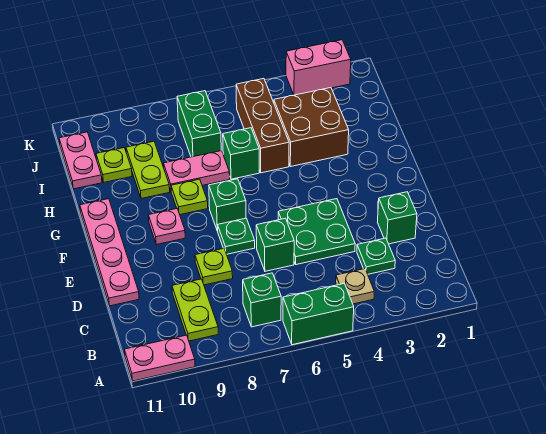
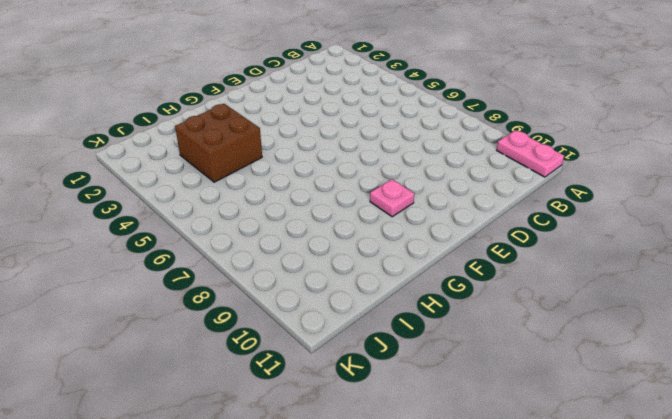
none -> green brick A5:A6 level 1
none -> tan plate B4 level 1
none -> green brick B7 level 1

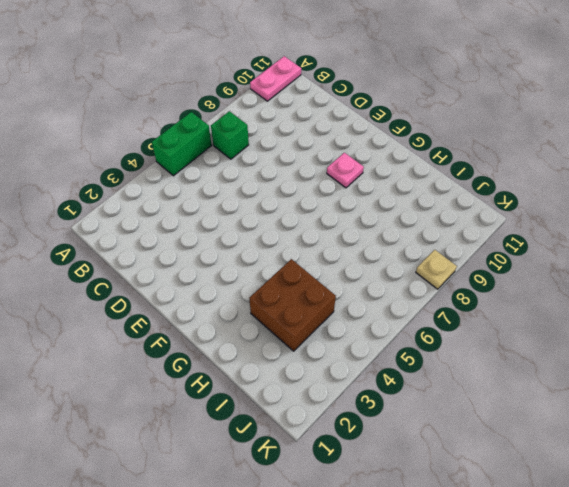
tan plate K8 level 1 -> tan plate B4 level 1
none -> lime plate B9:C9 level 1
none -> green plate C3 level 1
none -> green brick D2 level 1

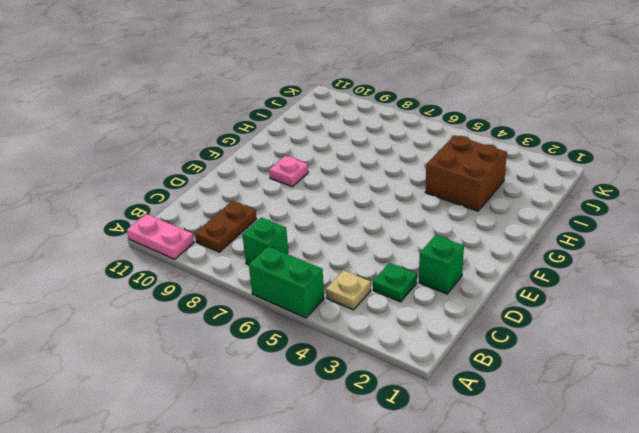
brown plate B9:C9 level 1 -> lime plate B9:C9 level 1
none -> green plate D4:E5 level 1
none -> green brick D6 level 1
none -> lime plate D8 level 1

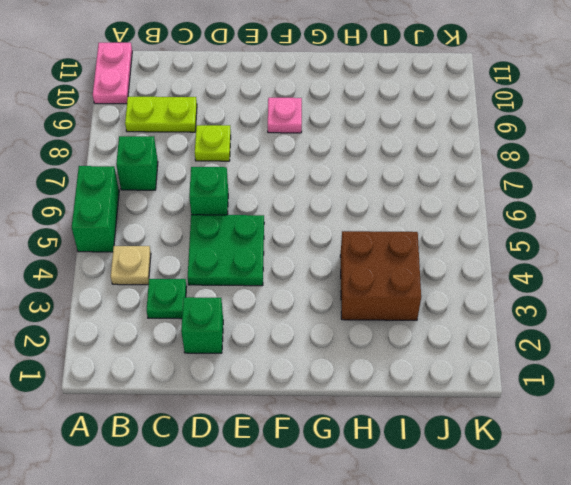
none -> pink plate D11:G11 level 1
none -> green plate E7 level 1
none -> green brick F7 level 1

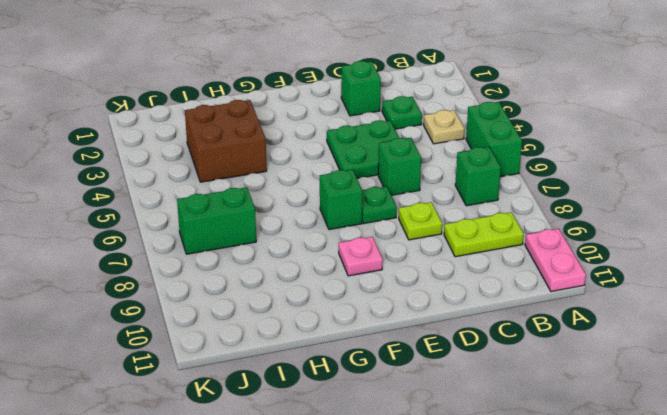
none -> pink plate D11:G11 level 1
none -> lime plate G8 level 1
none -> brown brick H5:J5 level 1

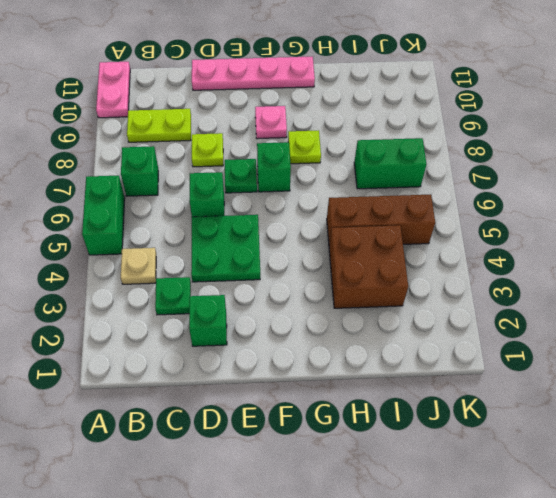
none -> green brick H6 level 1
none -> pink plate H7:H8 level 1
none -> lime plate H9:I9 level 1

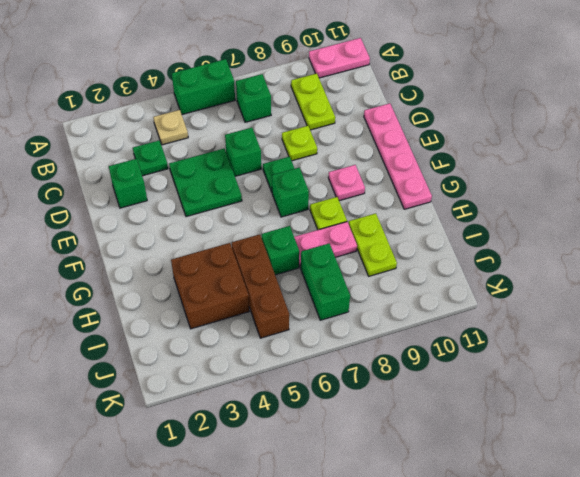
none -> lime plate I10 level 1
none -> pink plate I11:J11 level 1
none -> pink brick K2:K3 level 1

